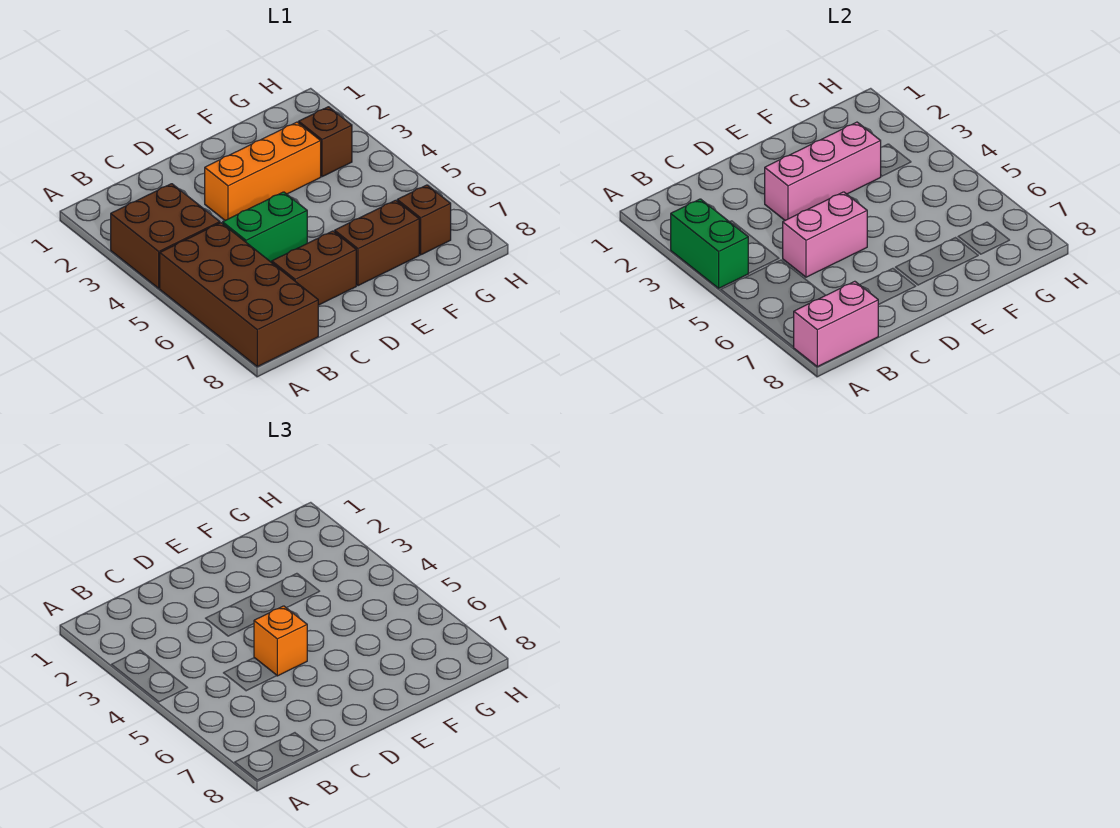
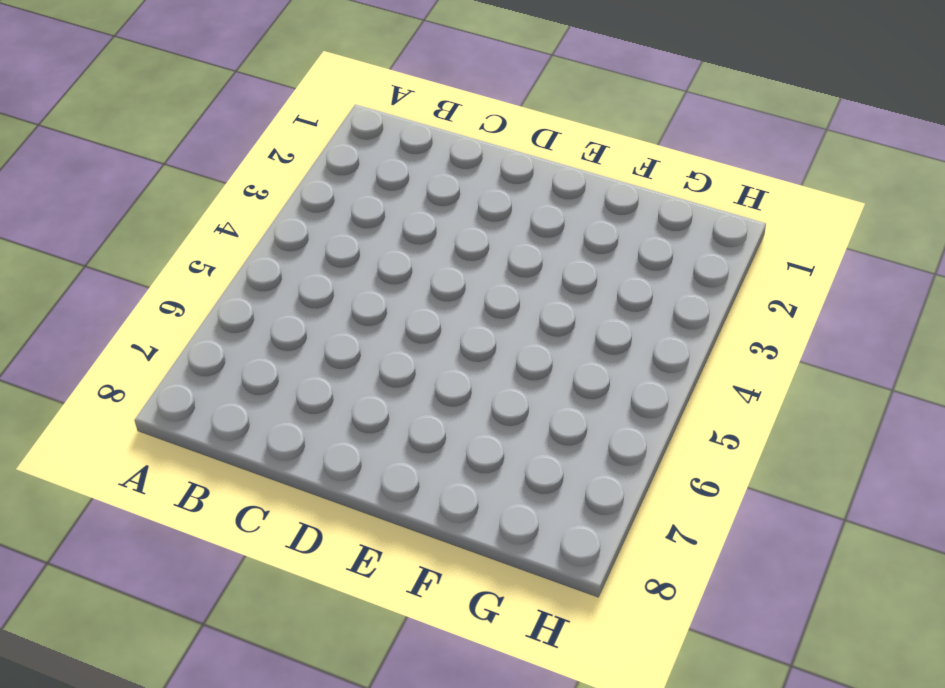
none -> brown brick A3:B4 level 1
none -> brown brick A5:B8 level 1
none -> green brick C5:D5 level 1

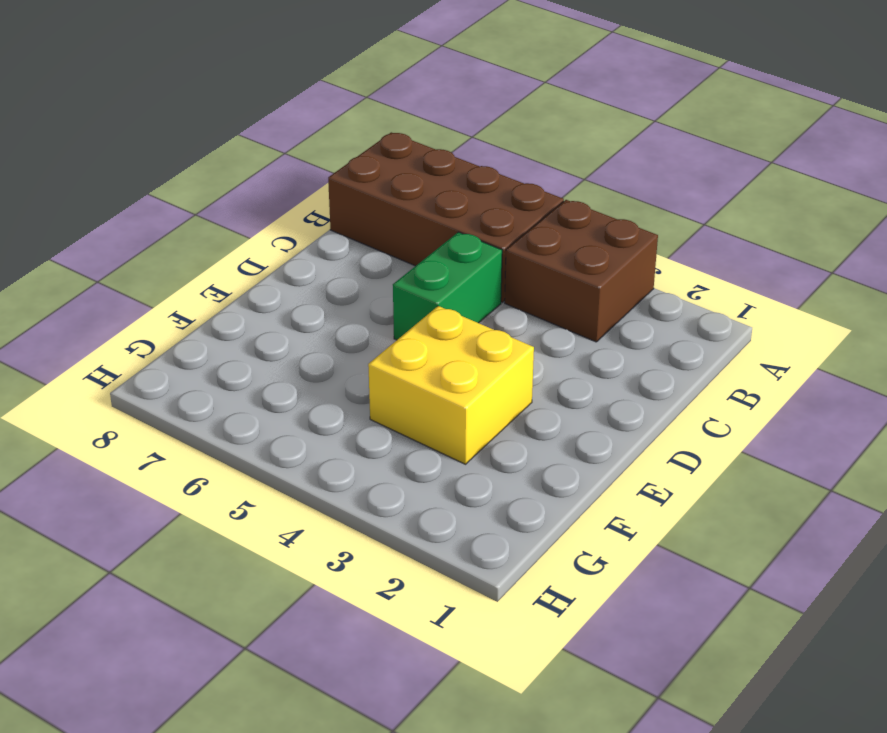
yellow brick E3:F4 level 1 -> orange brick D3:F3 level 1
none -> brown brick C7:D7 level 1
none -> brown brick E7:F7 level 1
none -> brown brick G3 level 1

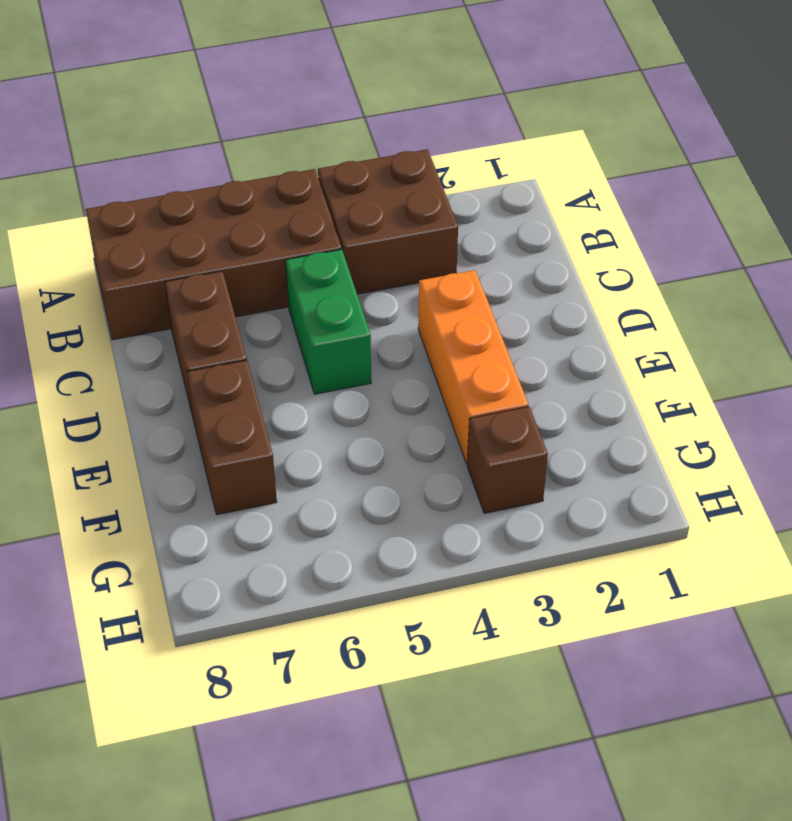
none -> brown brick G7 level 1
none -> green brick A3:A4 level 2
none -> pink brick A8:B8 level 2

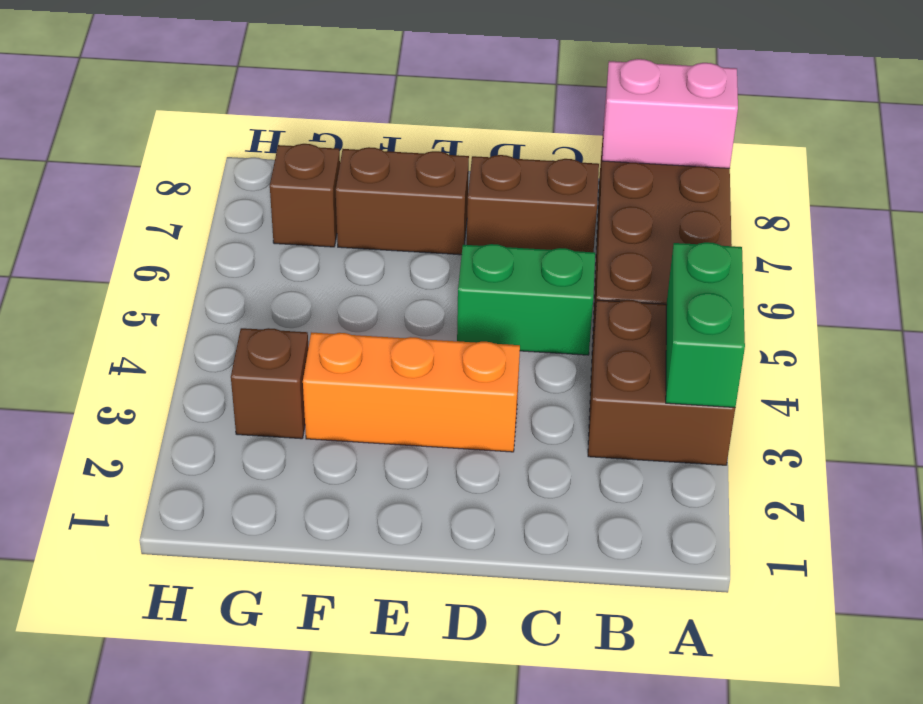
none -> pink brick C5:D5 level 2
none -> pink brick D3:F3 level 2
none -> orange brick D5 level 3

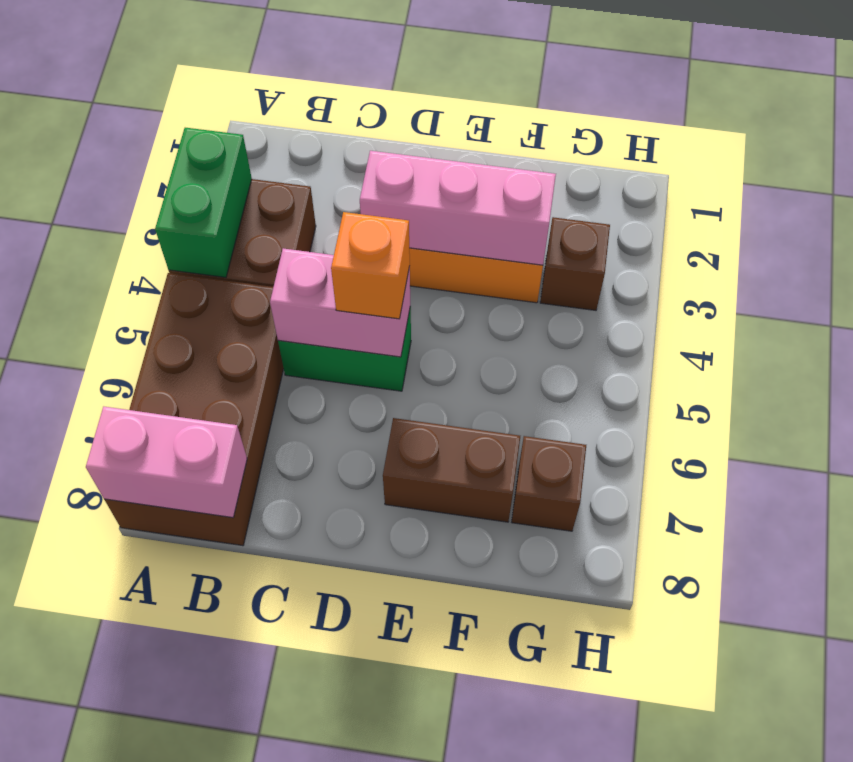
none -> brown brick C7:D7 level 1

